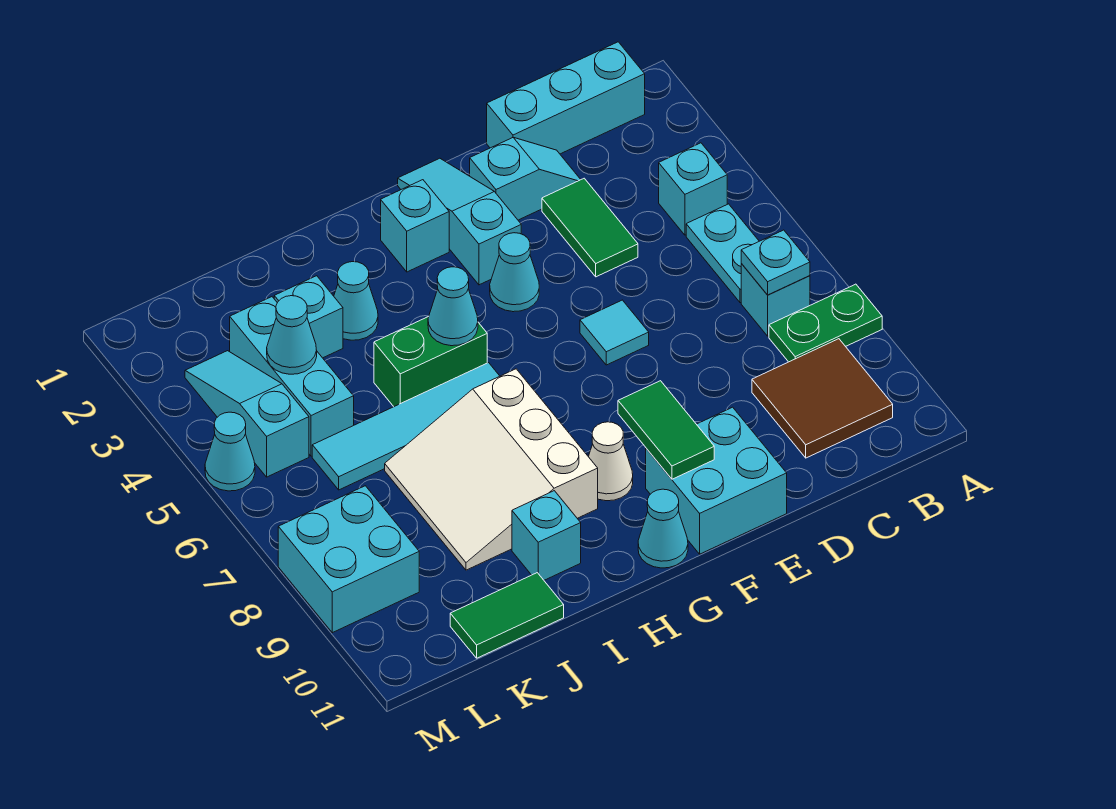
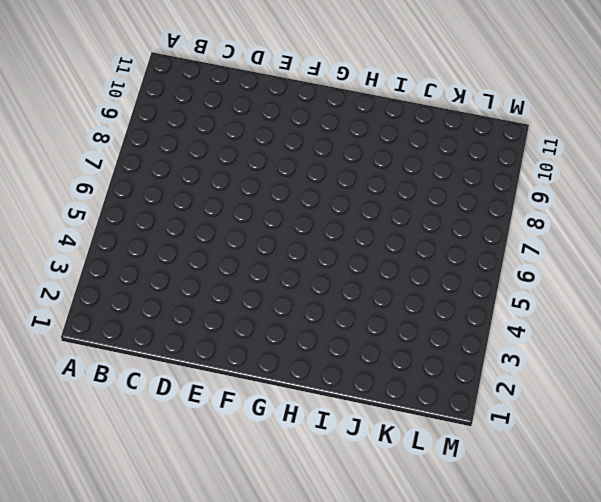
none -> green plate A8:B8 level 1
none -> cyan brick B1:D1 level 1
none -> cyan brick B4 level 1
none -> cyan plate B5:B6 level 1

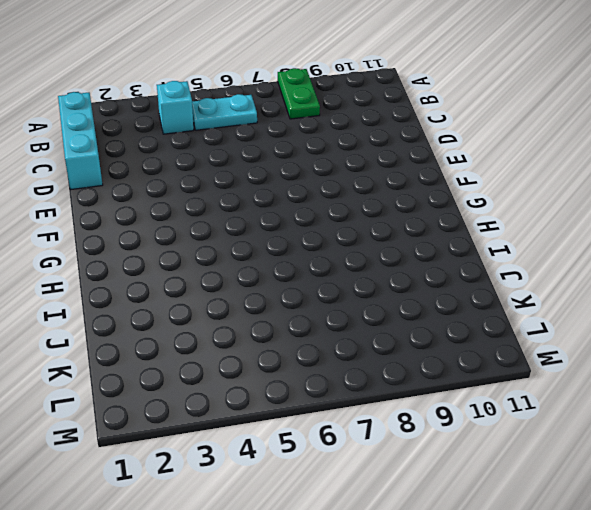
none -> cyan brick B7 level 1
none -> brown tile B9:C10 level 1
none -> cyan slope D2:E2 level 1 top E
none -> green tile D3:D4 level 1

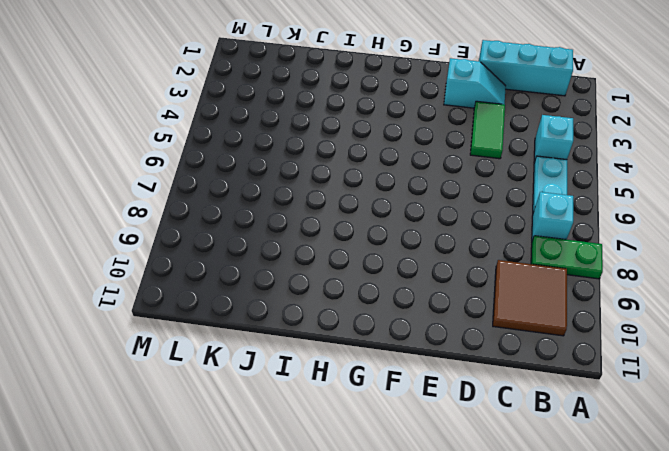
none -> cyan tile E6 level 1
none -> cyan brick E10:F11 level 1
none -> cyan slope F1:F3 level 1 top 3
none -> cyan cone F4 level 1

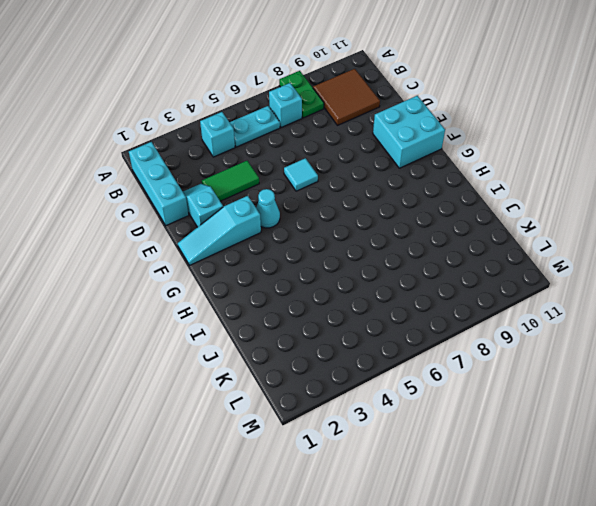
none -> cyan brick G2 level 1
none -> white cone G9 level 1
none -> cyan cone G11 level 1
none -> green brick H5:I5 level 1

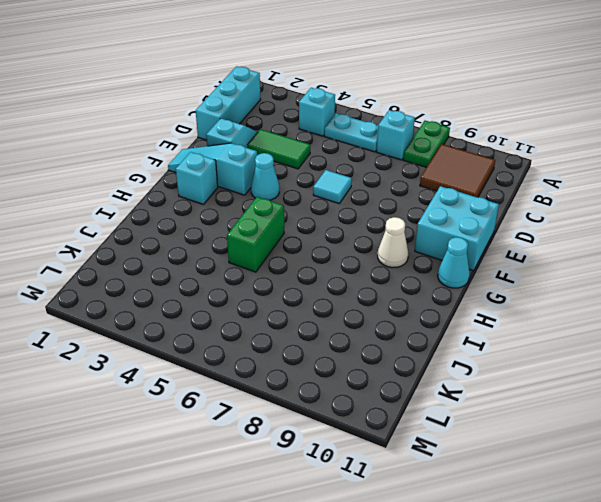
none -> cyan tile H6:K6 level 1
none -> white slope H7:J9 level 1 top H
none -> cyan cone I3 level 1
none -> cyan brick I10 level 1

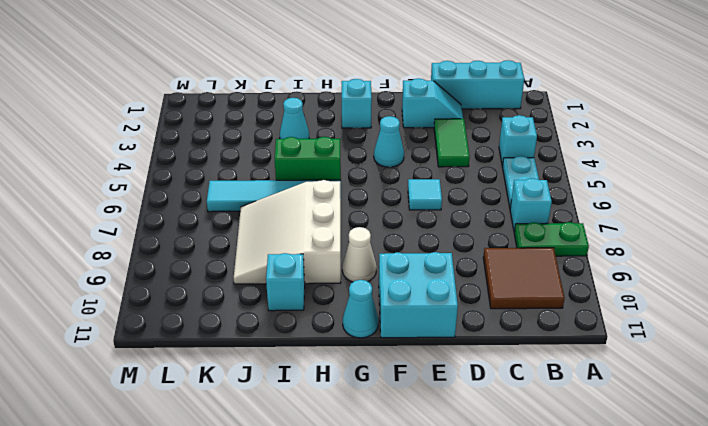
none -> cyan slope F1:F3 level 1 top 3
none -> cyan brick J3 level 1
none -> green tile J11:K11 level 1
none -> cyan brick K3:K5 level 1

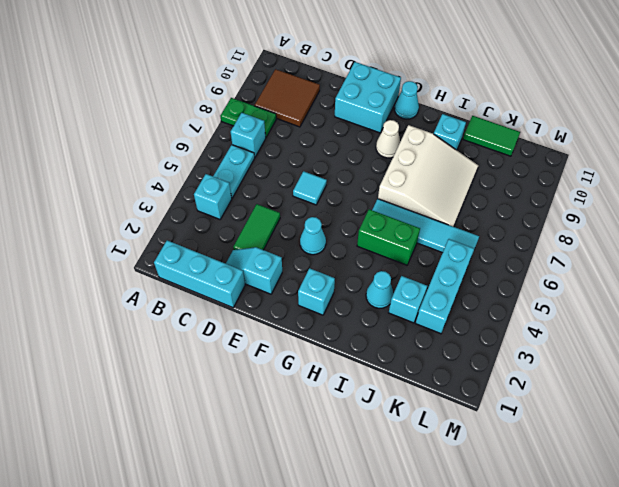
none -> cyan slope F1:F3 level 1 top 3
none -> cyan slope L3:L5 level 1 top 5
none -> cyan brick L8:M9 level 1
none -> cyan cone M5 level 1

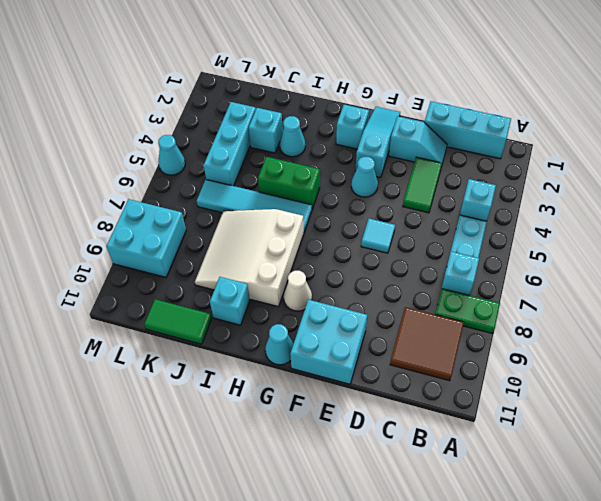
none -> cyan slope L3:L5 level 1 top 5
none -> cyan plate B7 level 2
none -> green tile F9:F10 level 2
none -> cyan cone H5 level 2

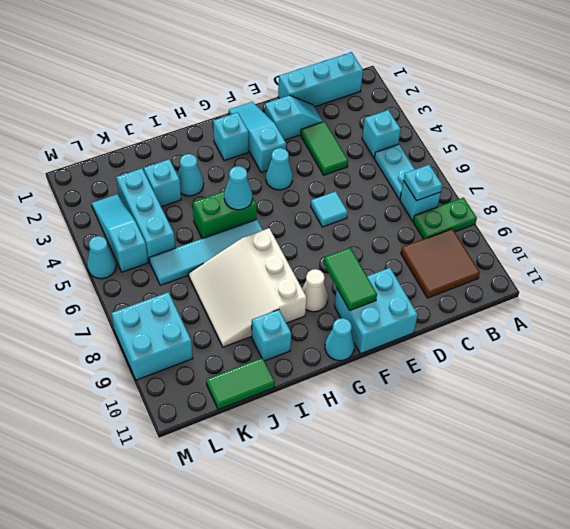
none -> cyan cone K4 level 2

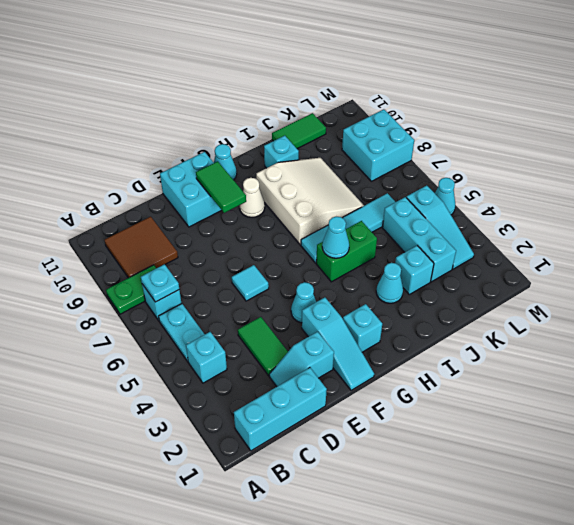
none -> cyan cone K4 level 2

